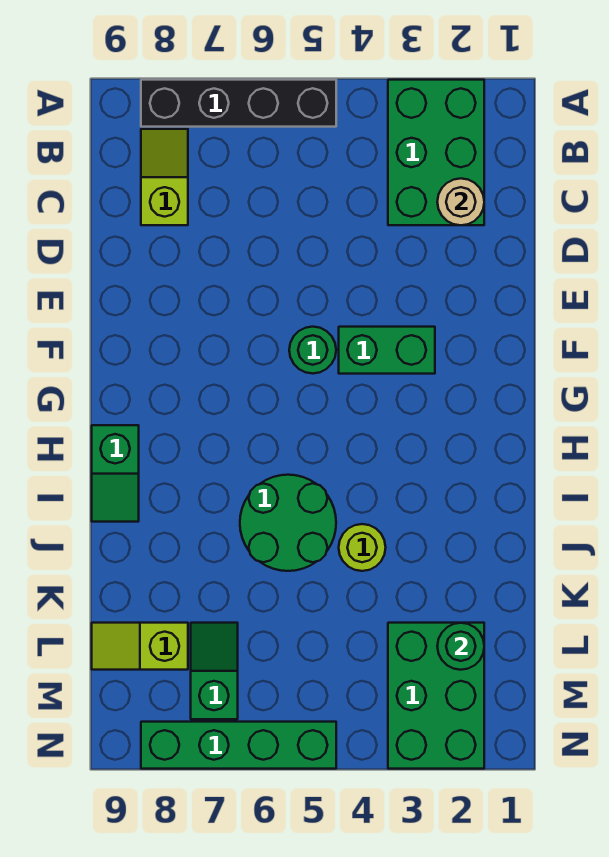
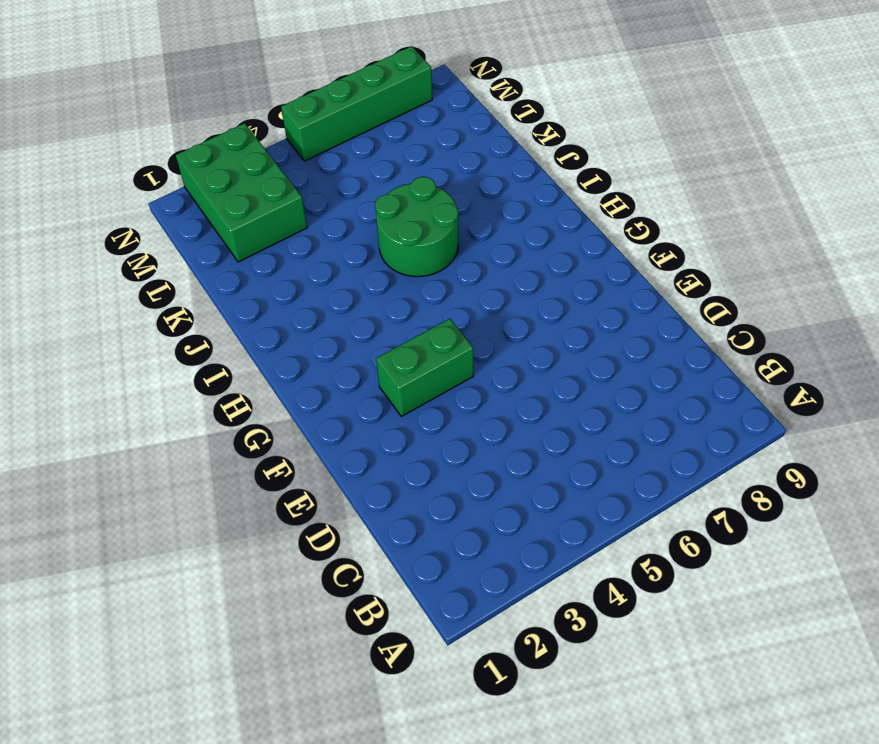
none -> green brick A2:C3 level 1
none -> black brick A5:A8 level 1
none -> lime slope B8:C8 level 1 top C

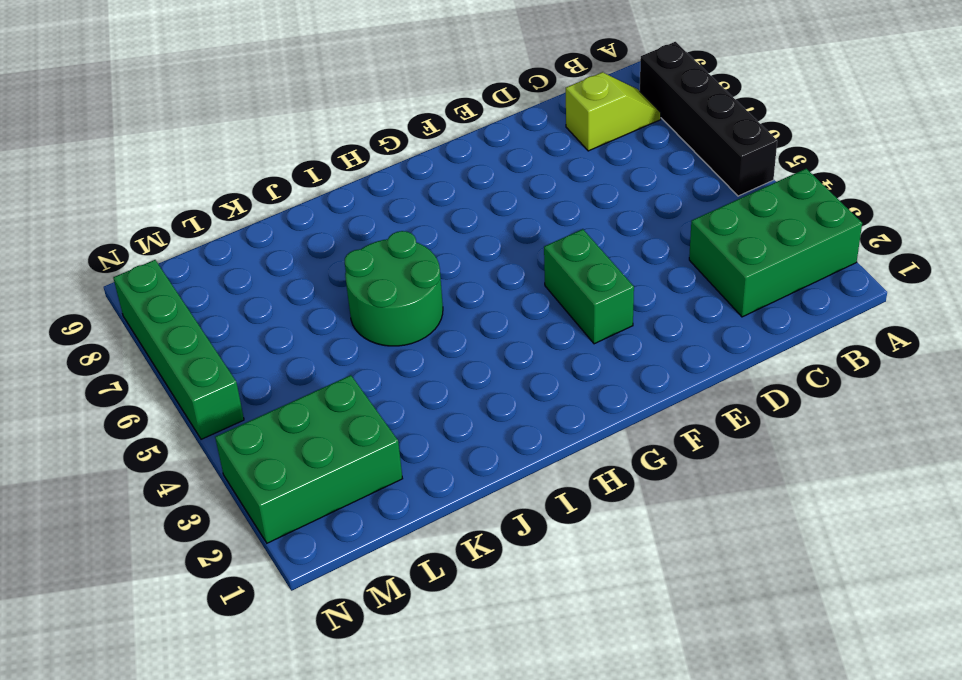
none -> green round brick F5 level 1
none -> green slope H9:I9 level 1 top H
none -> lime round brick J4 level 1

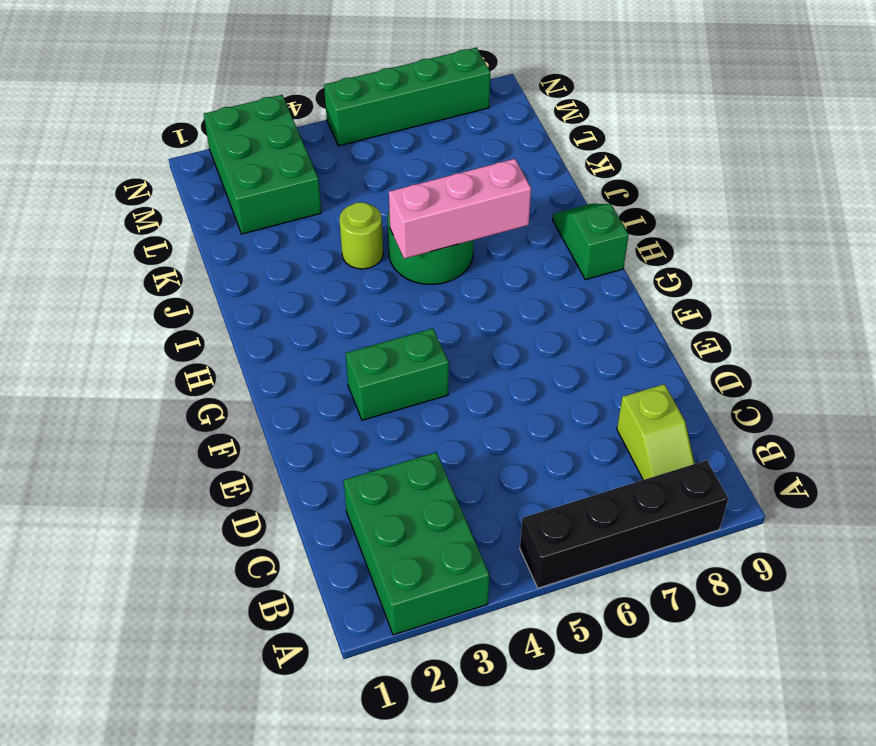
pink brick I5:I7 level 2 -> none
none -> green round brick F5 level 1
none -> green slope L7:M7 level 1 top M
none -> lime slope L8:L9 level 1 top 8

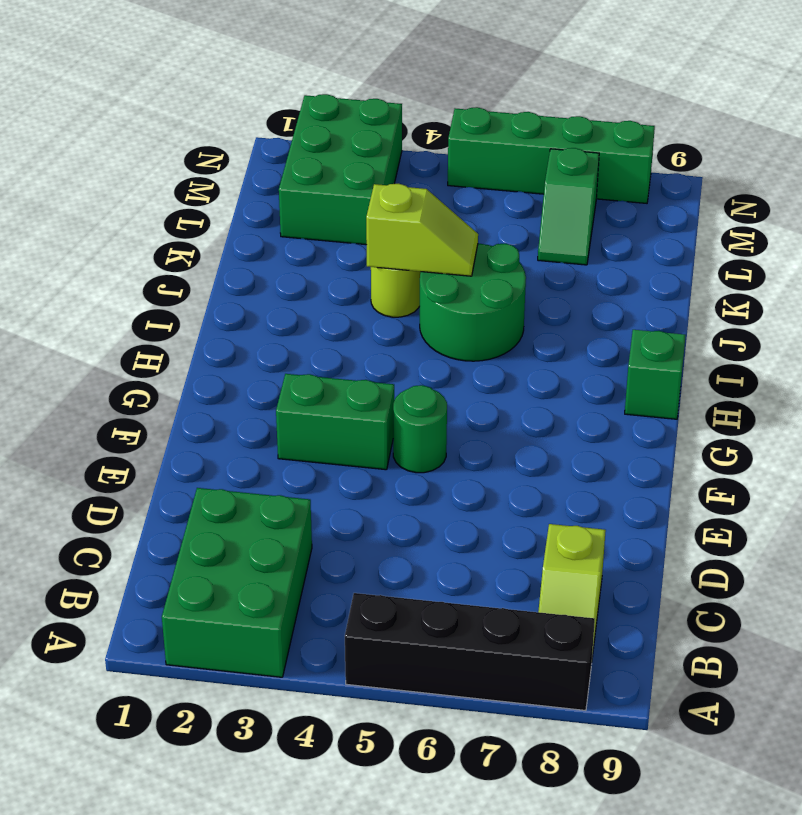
lime slope J4:J5 level 2 top 4 -> lime slope L8:L9 level 1 top 8
none -> tan round brick C2 level 2
none -> green round brick L2 level 2

